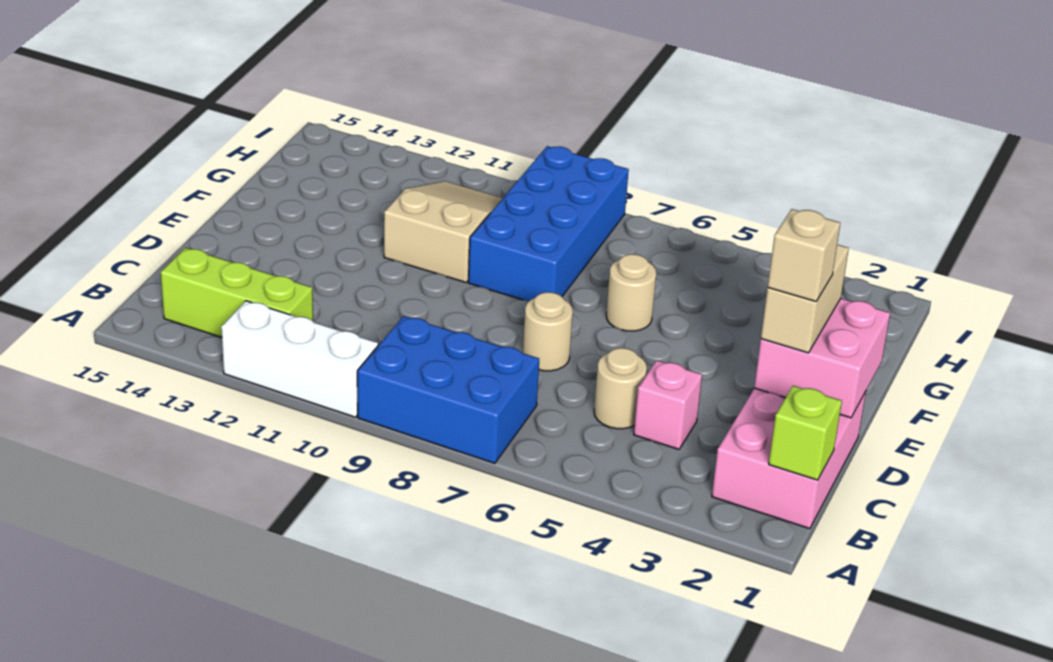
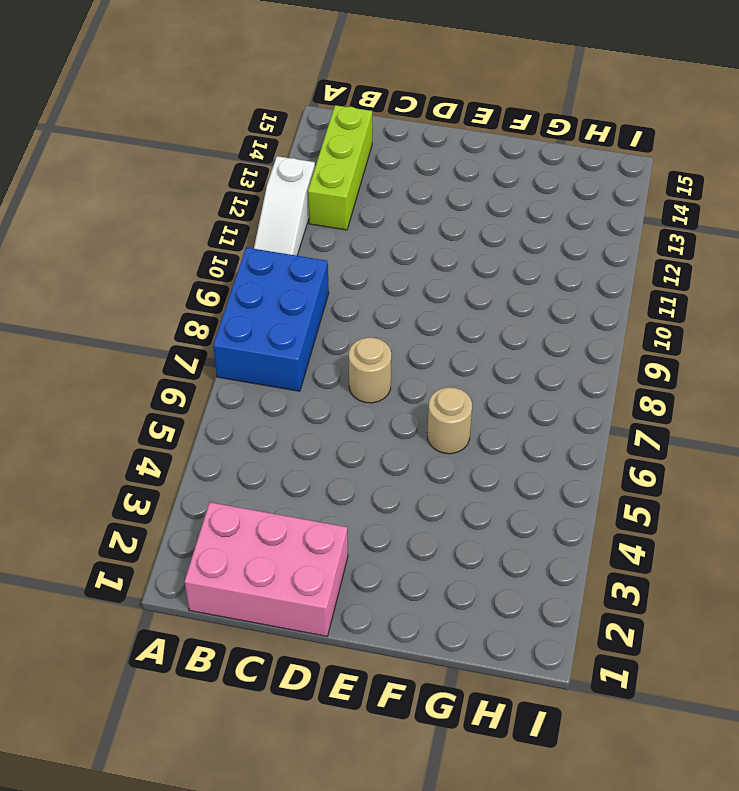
white slope A10:A12 level 1 top 12 -> white brick A10:A12 level 1
none -> pink brick C4 level 1
none -> tan round brick C5 level 1
none -> blue brick F8:I9 level 1

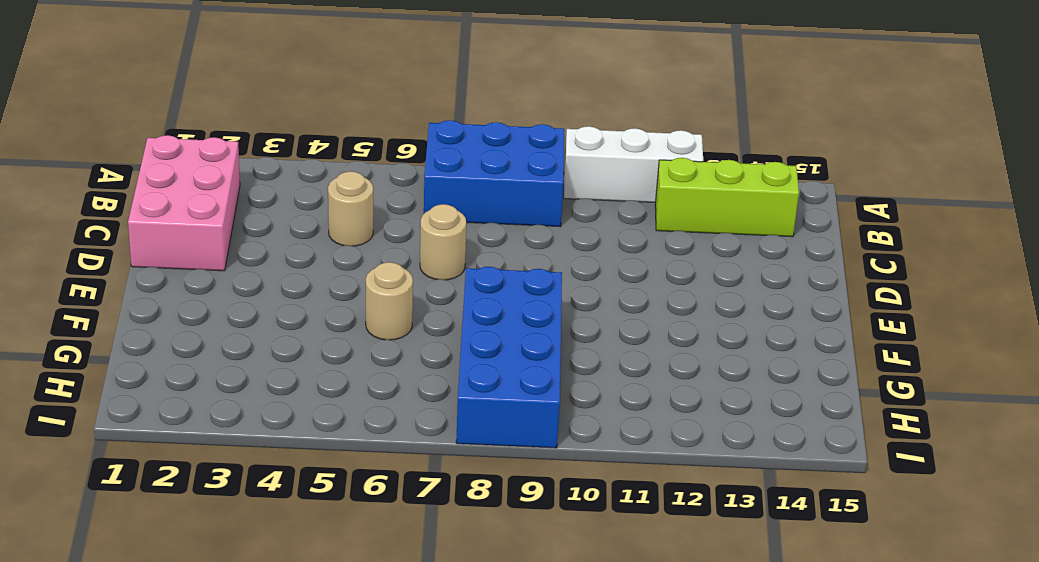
none -> pink brick C4 level 1
none -> tan slope F10:H11 level 1 top F
none -> lime brick B1 level 2

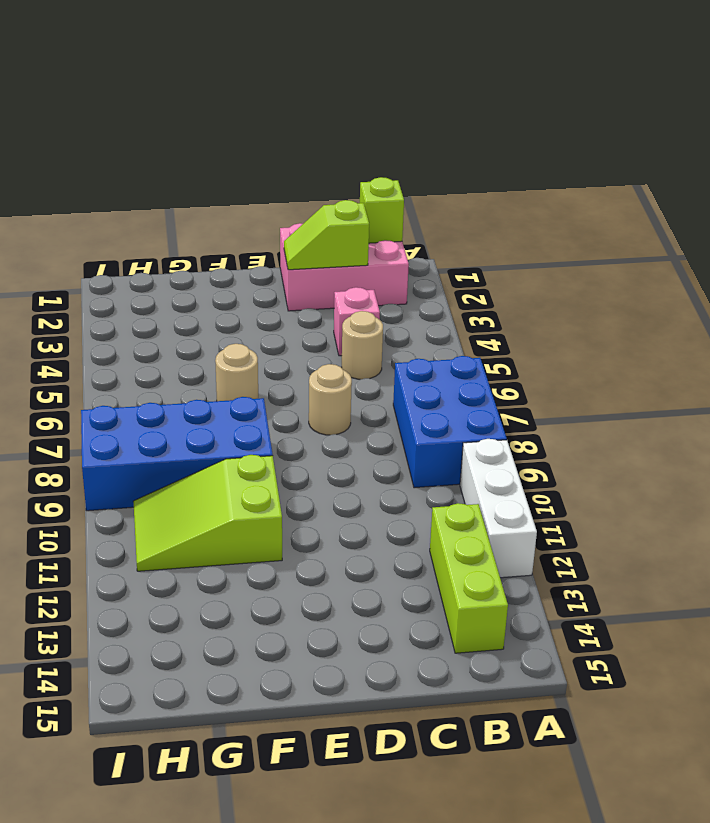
lime slope C2:D2 level 2 top C -> pink brick D1:E2 level 2
lime slope F10:H11 level 1 top F -> tan slope F10:H11 level 1 top F
none -> tan brick D2:E2 level 3
none -> tan brick D2 level 4

